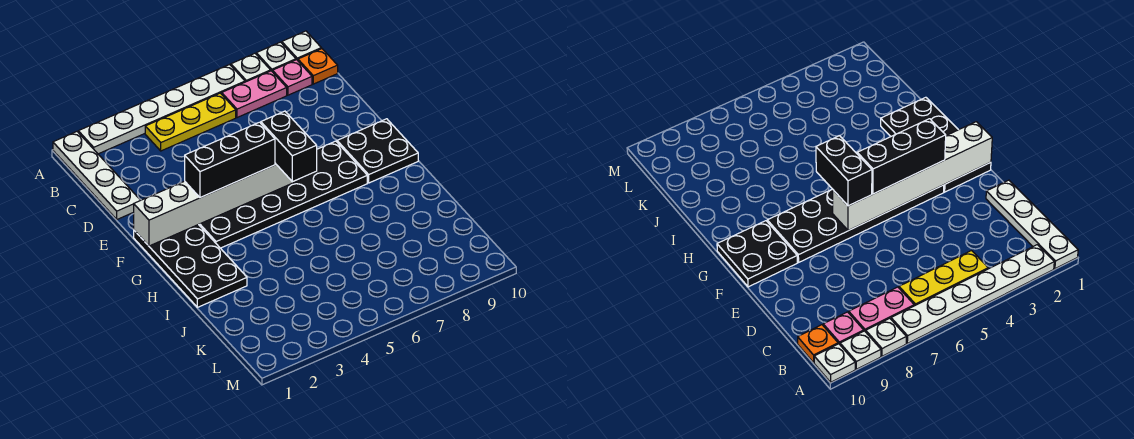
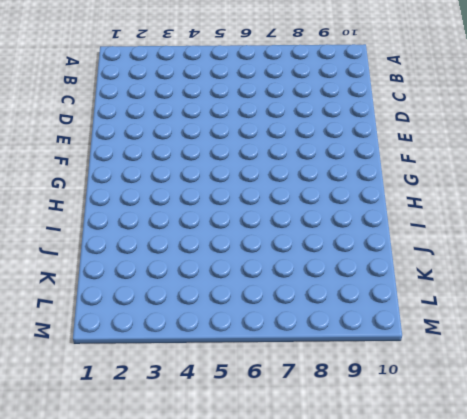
none -> white plate A1:D1 level 1
none -> white plate A2:A7 level 1
none -> white plate A8 level 1

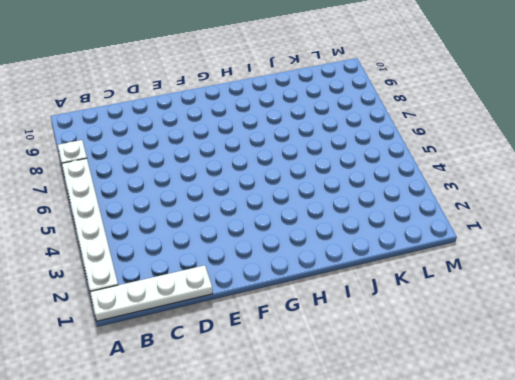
none -> white plate A9 level 1
none -> white plate A10 level 1
none -> yellow plate B4:B6 level 1

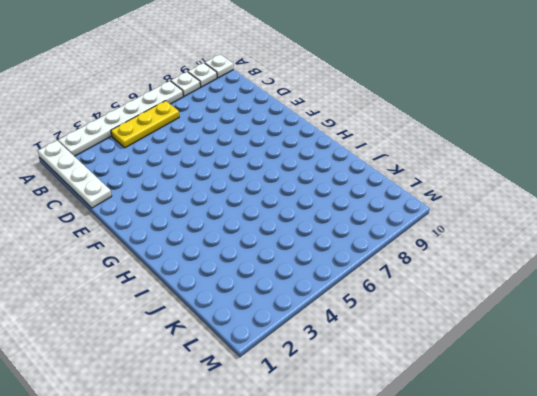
none -> pink plate B7:B8 level 1
none -> pink plate B9 level 1
none -> orange plate B10 level 1

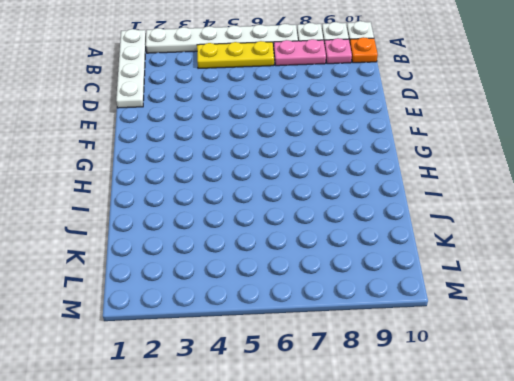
none -> black plate F1:I2 level 1
none -> black plate F3:G8 level 1
none -> black plate F9:G10 level 1

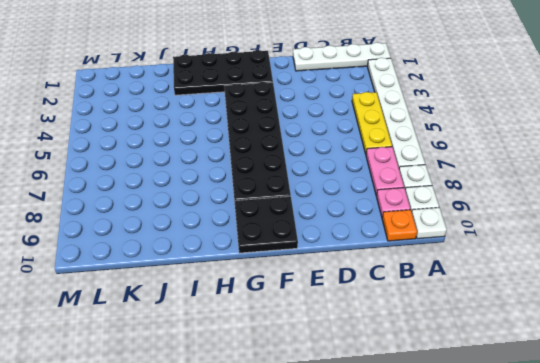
none -> white brick F1:F6 level 2
none -> black brick F3:F5 level 3
none -> black brick F6:G6 level 3

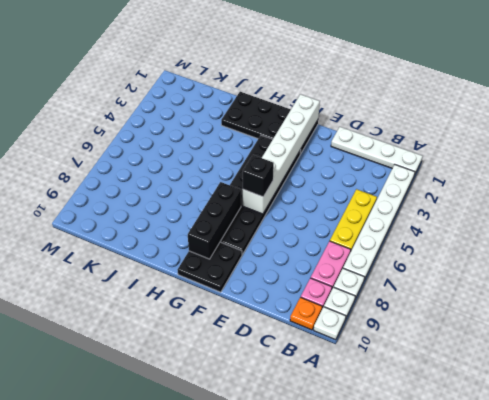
black brick F6 level 3 -> black brick F6:G6 level 3
black brick G7:G9 level 2 -> black brick F3:F5 level 3

